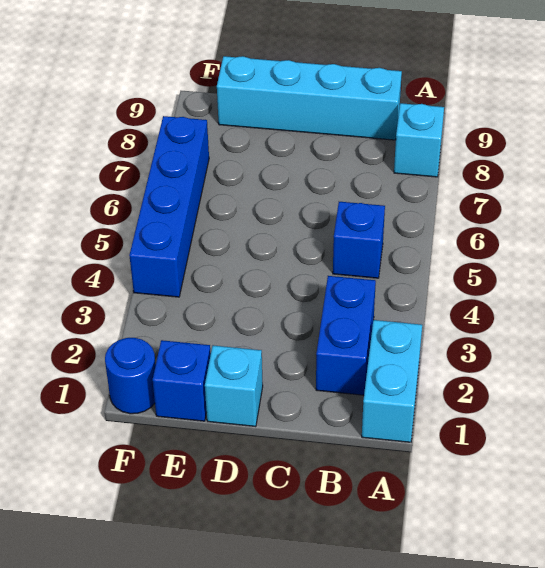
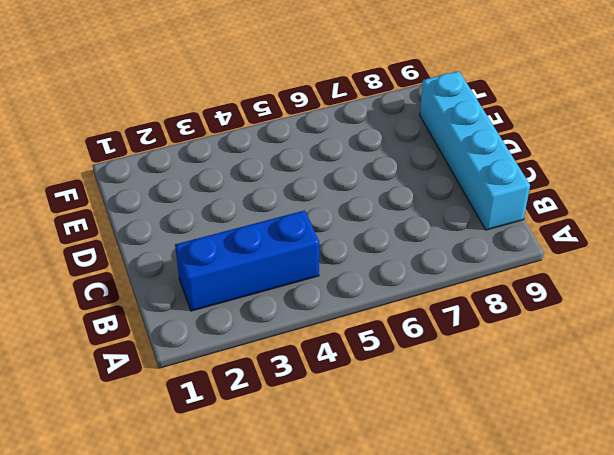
blue brick B2:B4 level 1 -> blue brick B2:B3 level 1
none -> cyan brick A1:A2 level 1
none -> cyan brick A8 level 1

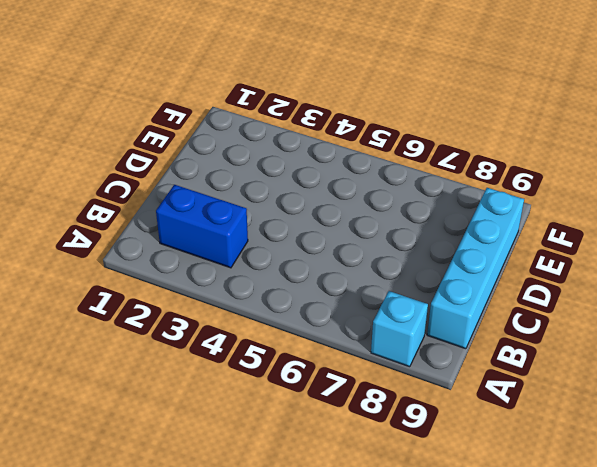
none -> cyan brick A1:A2 level 1
none -> blue brick B5 level 1

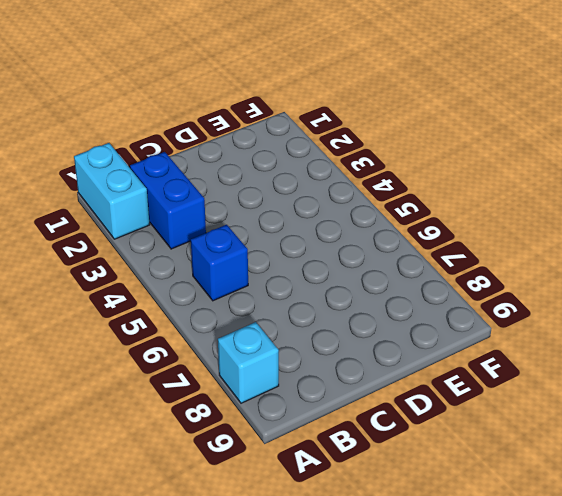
none -> cyan brick B9:E9 level 1
none -> cyan brick D1 level 1

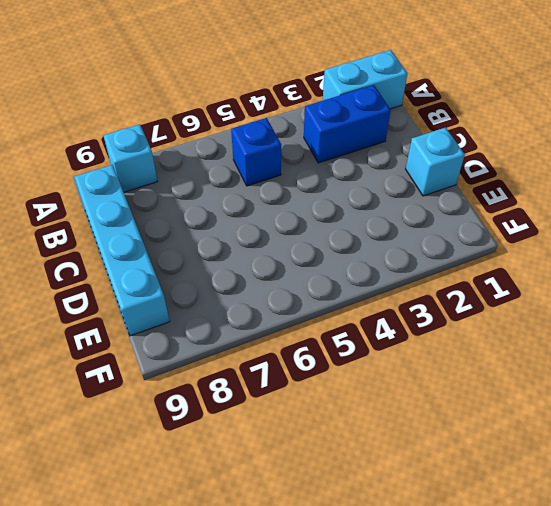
none -> blue brick E1 level 1
none -> blue round brick F1 level 1

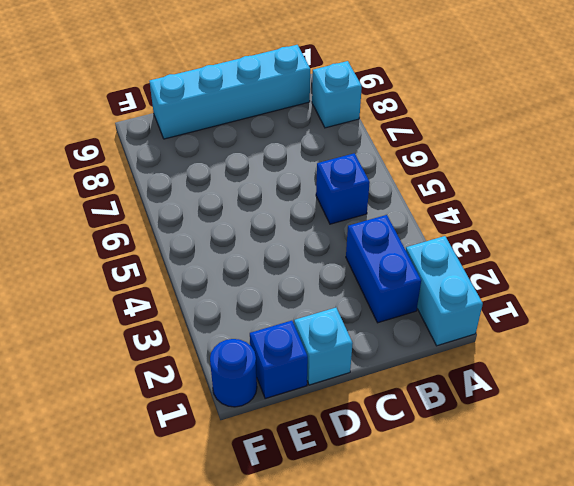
none -> blue brick F4:F7 level 1

